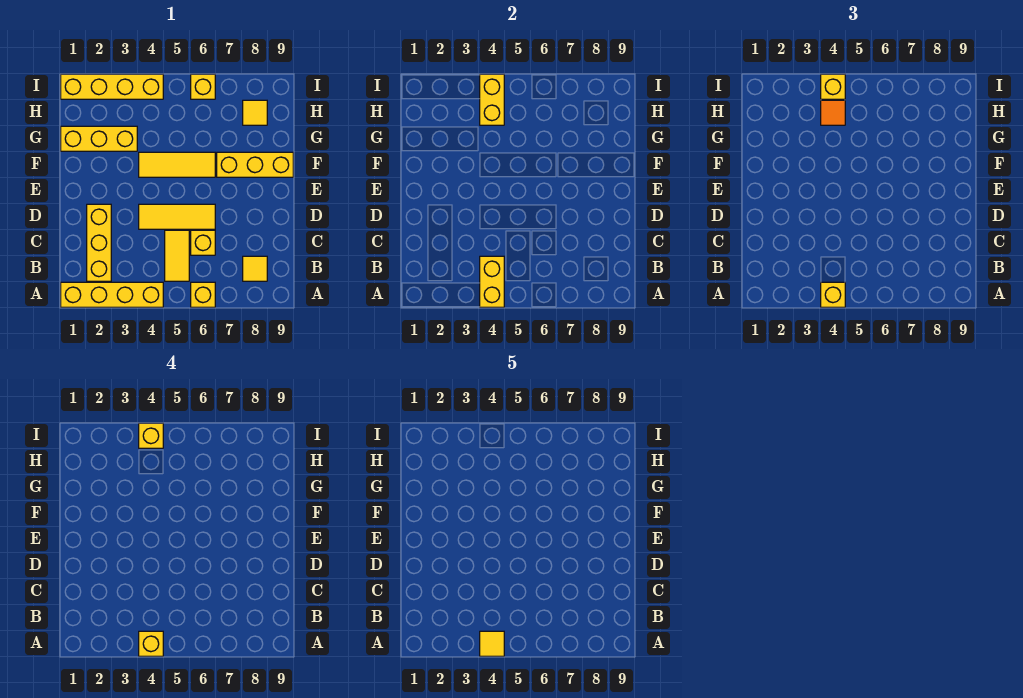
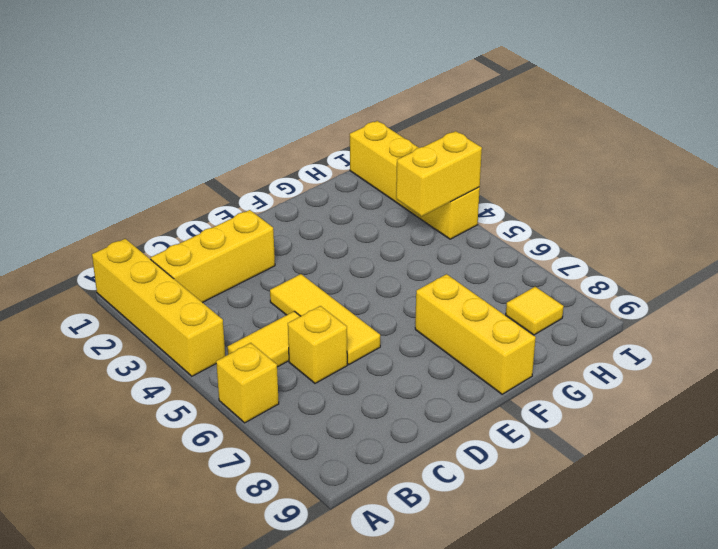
none -> yellow tile B8 level 1
none -> yellow tile F4:F6 level 1
none -> yellow brick G1:G3 level 1

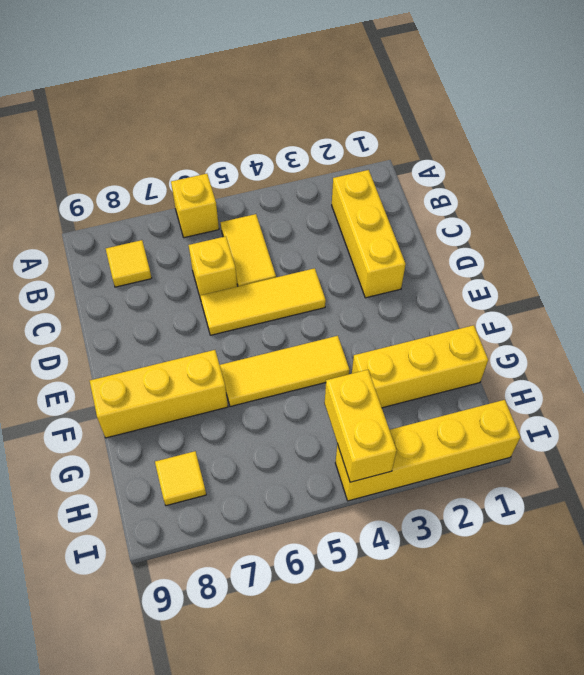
none -> yellow brick A1:A4 level 1
none -> yellow brick I6 level 1
none -> yellow brick A4:B4 level 2

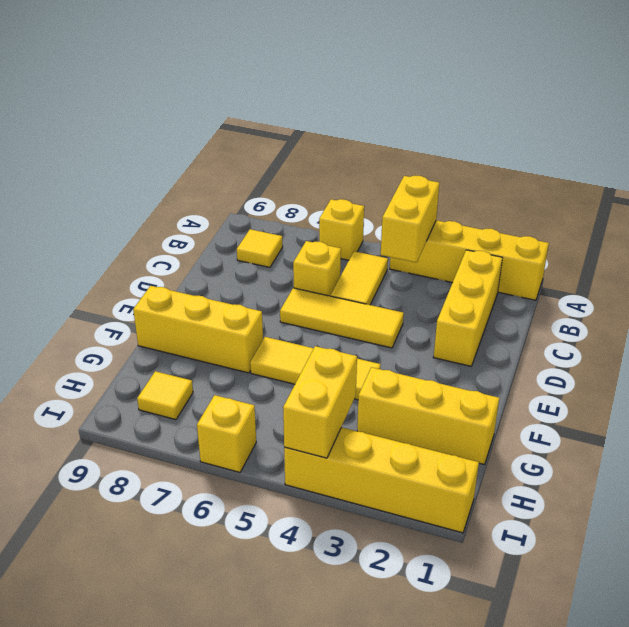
none -> yellow brick A4 level 3
none -> orange tile H4 level 3
none -> yellow brick I4 level 3

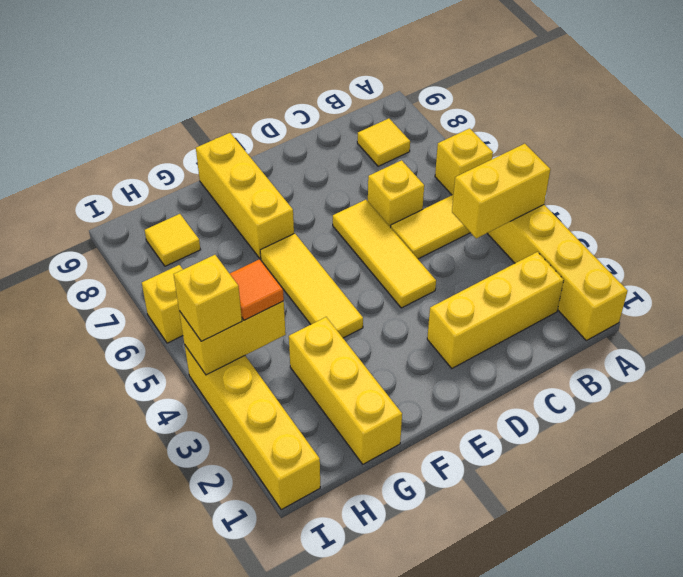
none -> yellow brick A4 level 3
none -> yellow brick A4 level 4
none -> yellow brick I4 level 4

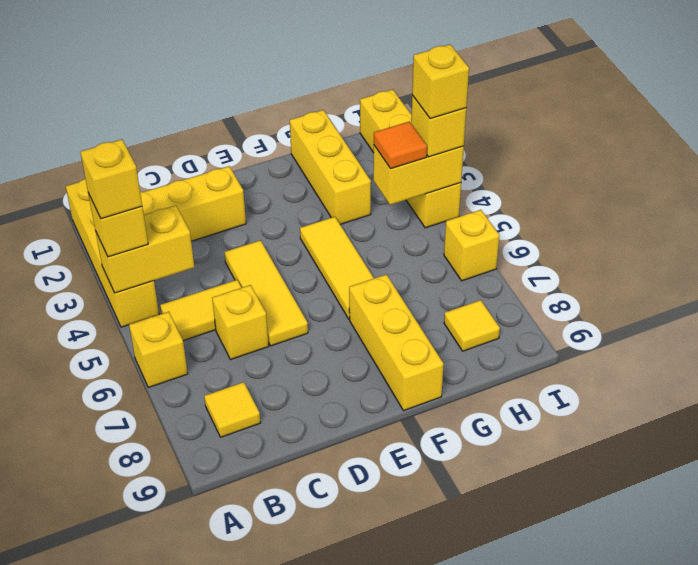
none -> yellow tile A4 level 5

